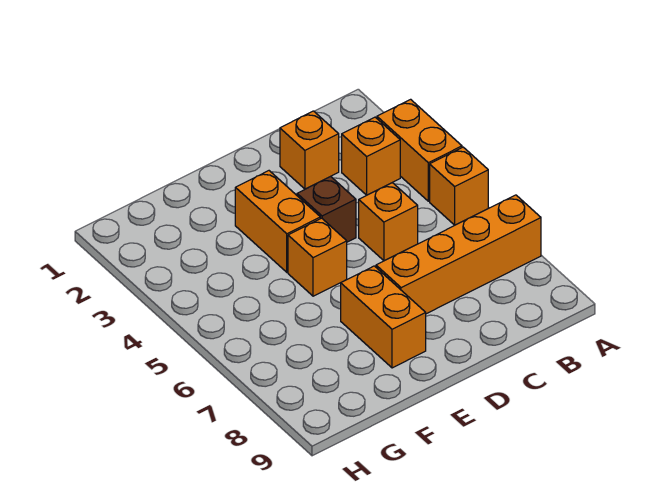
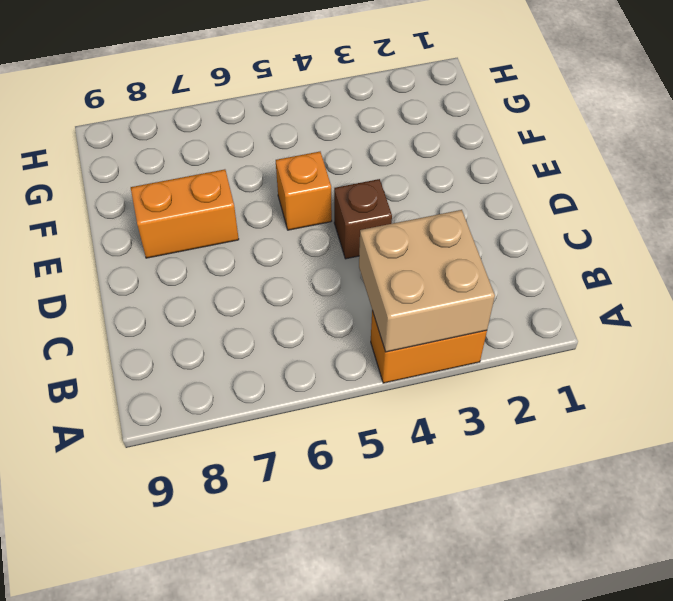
tan brick A3:B4 level 2 -> none
none -> orange brick A5 level 1
none -> orange brick A7:D7 level 1

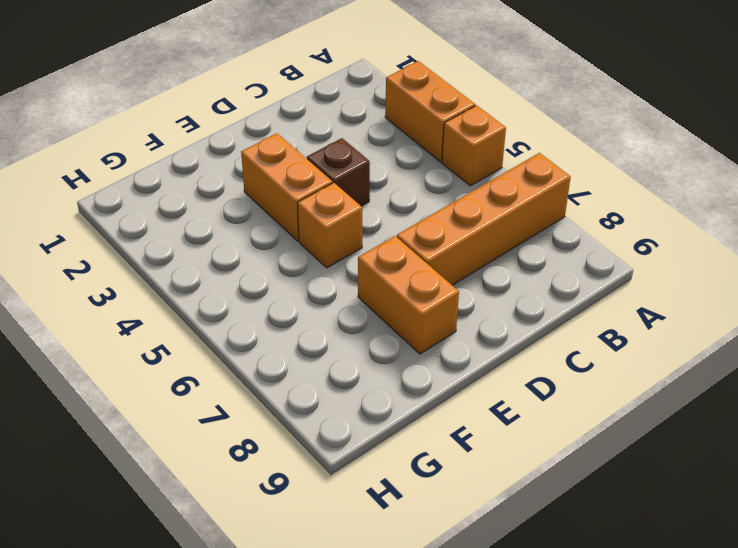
none -> orange brick B3 level 1
none -> orange brick C2 level 1

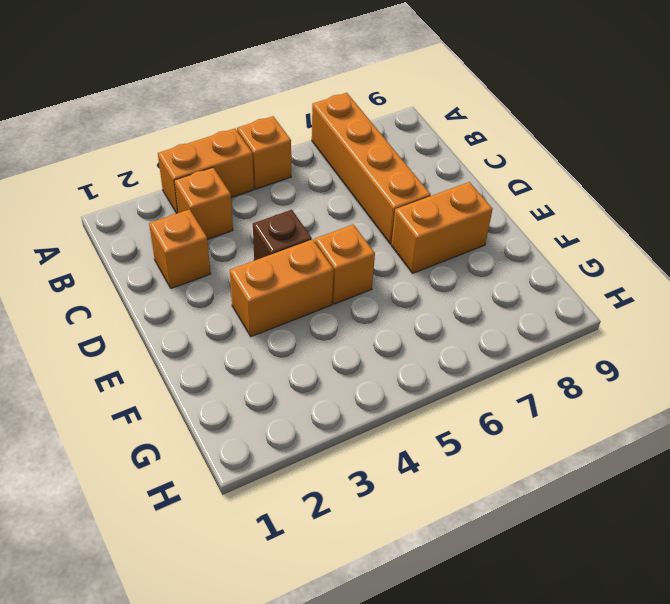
none -> orange brick C5 level 1

